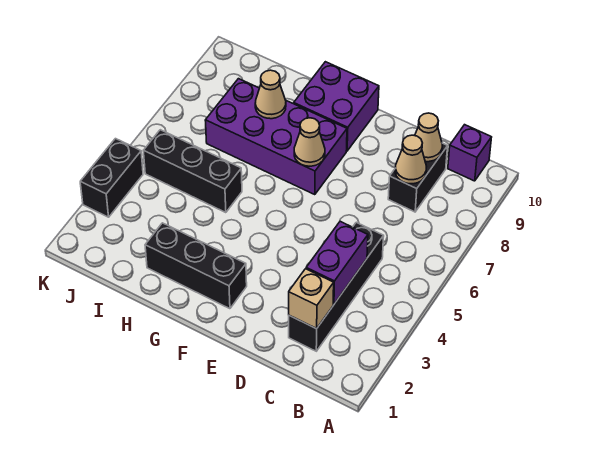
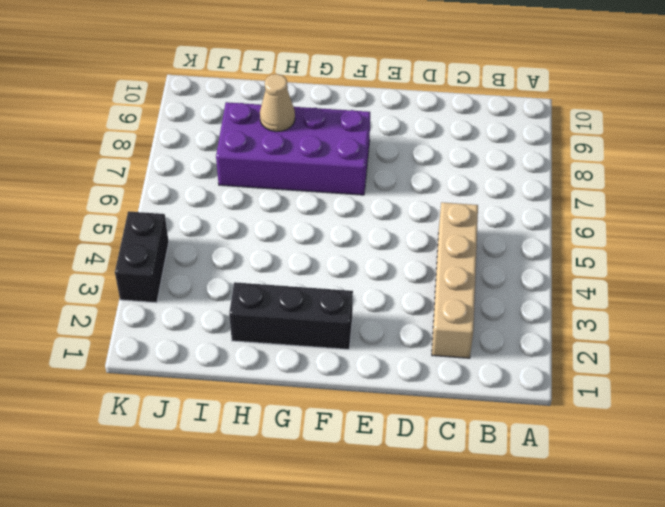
tan brick C2:C5 level 1 -> black brick C2:C5 level 1
none -> purple brick B10 level 1
none -> black brick C8:C9 level 1
none -> purple brick F9:G10 level 1

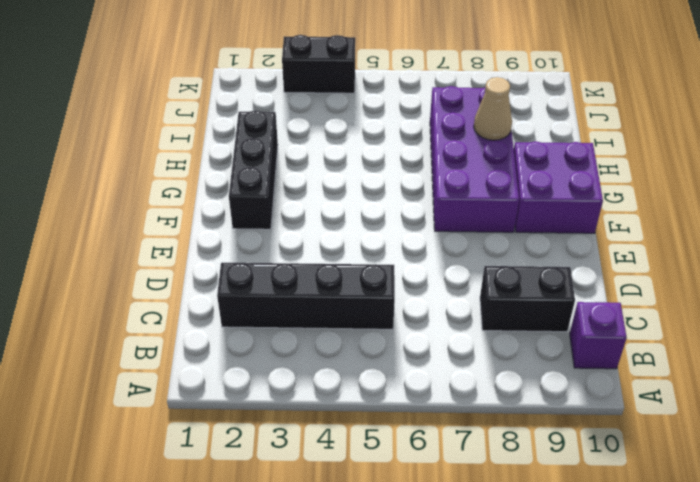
none -> black brick H5:J5 level 1
none -> tan brick C2 level 2
none -> purple brick C3:C4 level 2

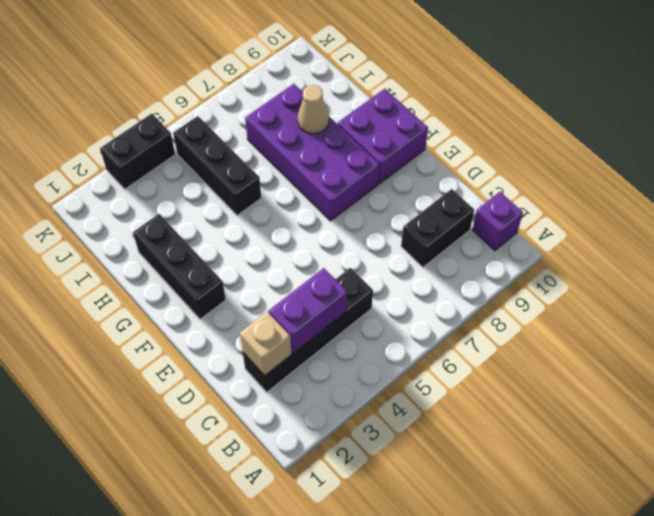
none -> tan cone C8 level 2
none -> tan cone C9 level 2
none -> tan cone F7 level 2

